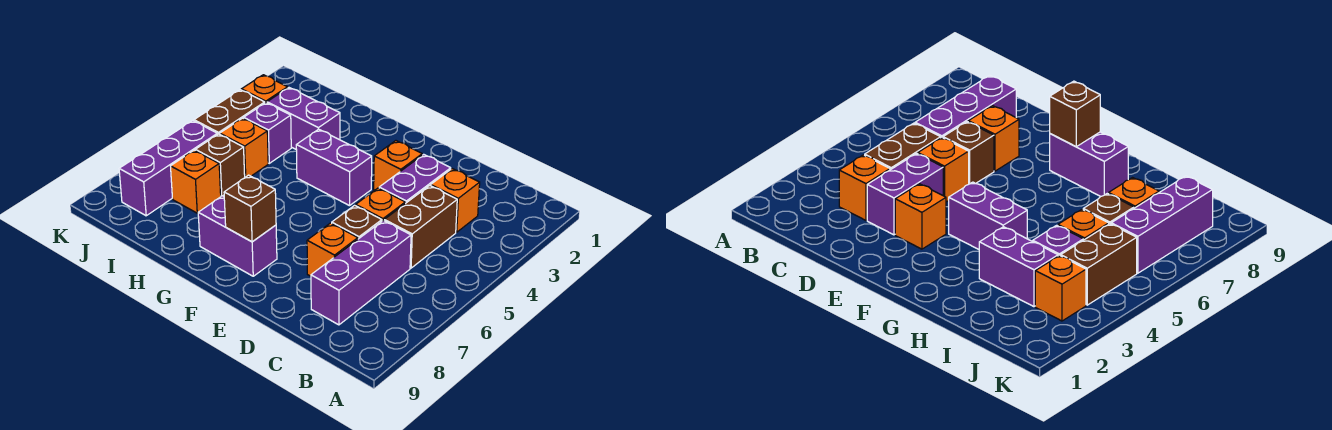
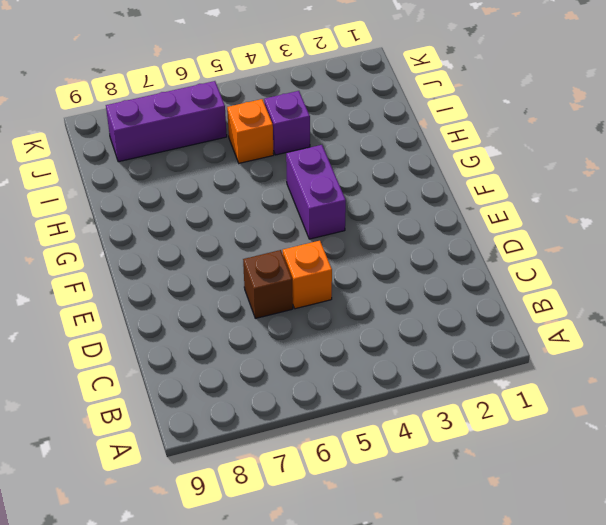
none -> orange brick C3 level 1
none -> brown brick C4:C5 level 1
none -> purple brick C6:C8 level 1

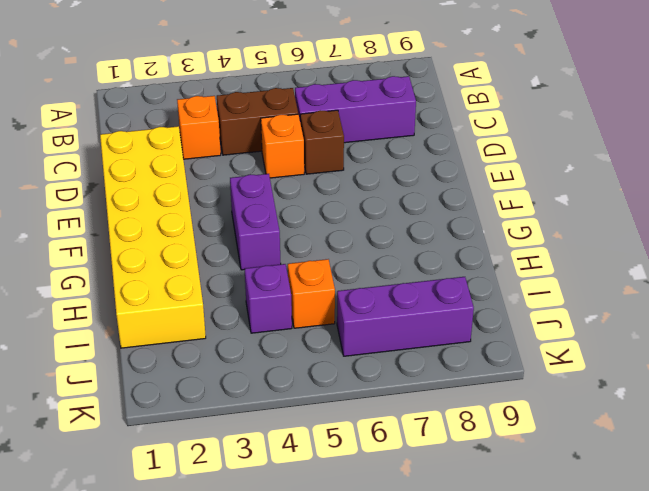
yellow brick D1:I2 level 1 -> none
none -> purple brick D3:D4 level 1
none -> orange brick D7 level 1
none -> orange brick E3 level 1

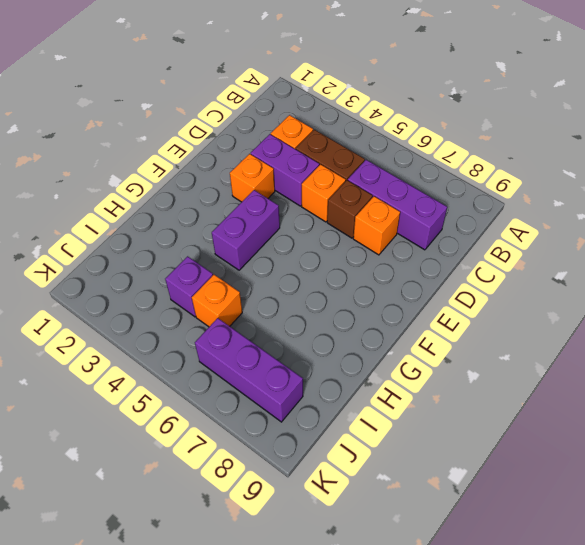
none -> purple brick F8:G8 level 1
none -> purple brick H3:I3 level 1
none -> brown brick I6 level 1

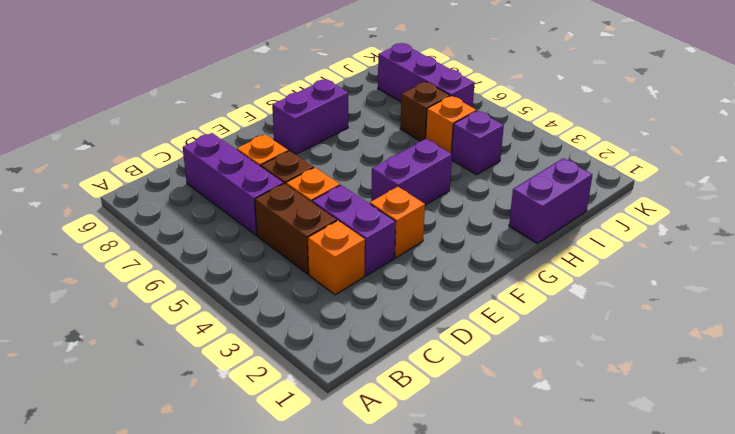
purple brick H1:I1 level 1 -> purple brick H3:I3 level 1
none -> orange brick I7 level 1
none -> orange brick J3 level 1
none -> brown brick J4:J5 level 1

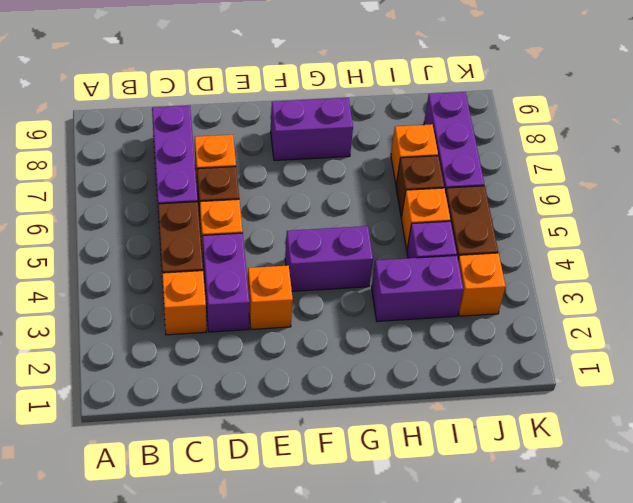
none -> brown brick F8 level 2

